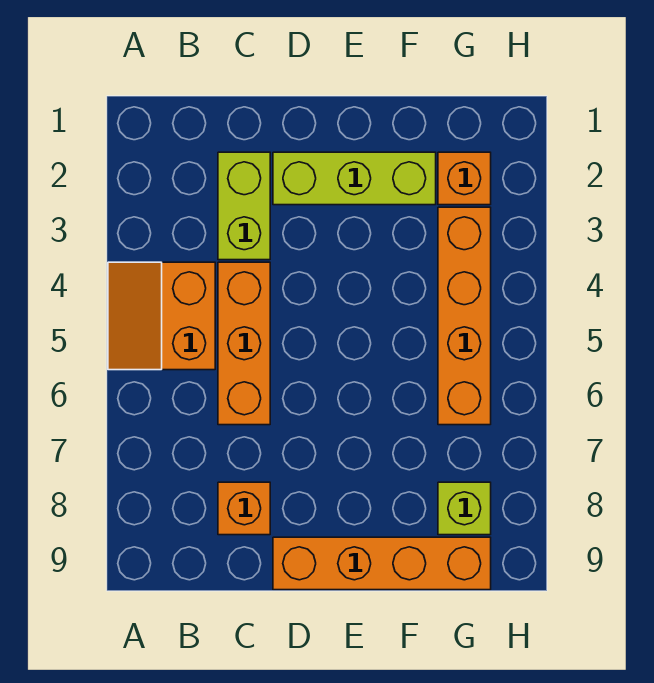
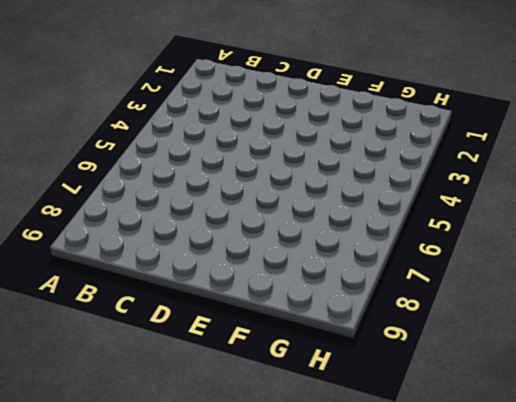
none -> orange slope A4:B5 level 1 top B
none -> lime brick C2:C3 level 1

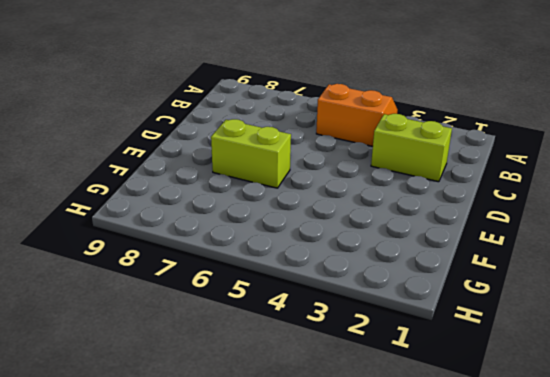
lime brick E6:E7 level 1 -> none
none -> orange brick C4:C6 level 1
none -> orange brick C8 level 1

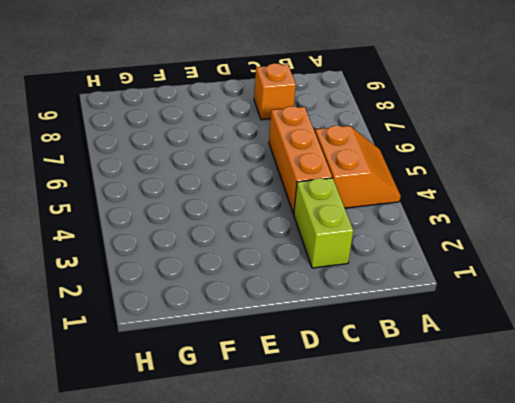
none -> lime brick D2:F2 level 1
none -> orange brick D9:G9 level 1

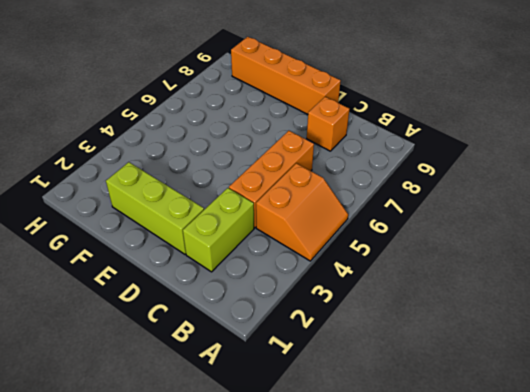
none -> orange brick G2 level 1
none -> orange brick G3:G6 level 1

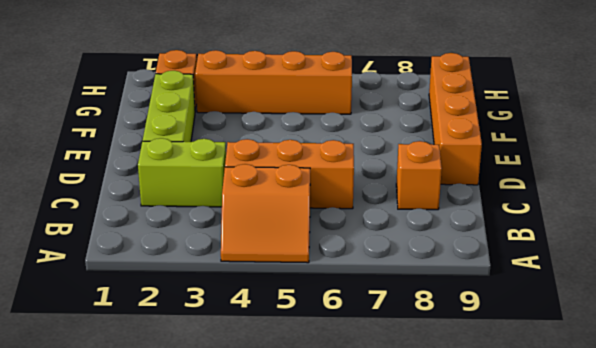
none -> lime brick G8 level 1

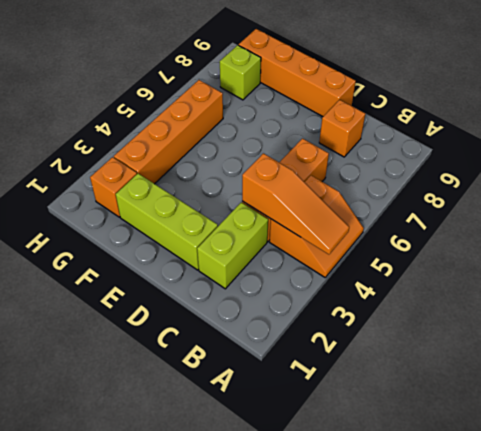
orange slope A4:C4 level 2 top C -> none

